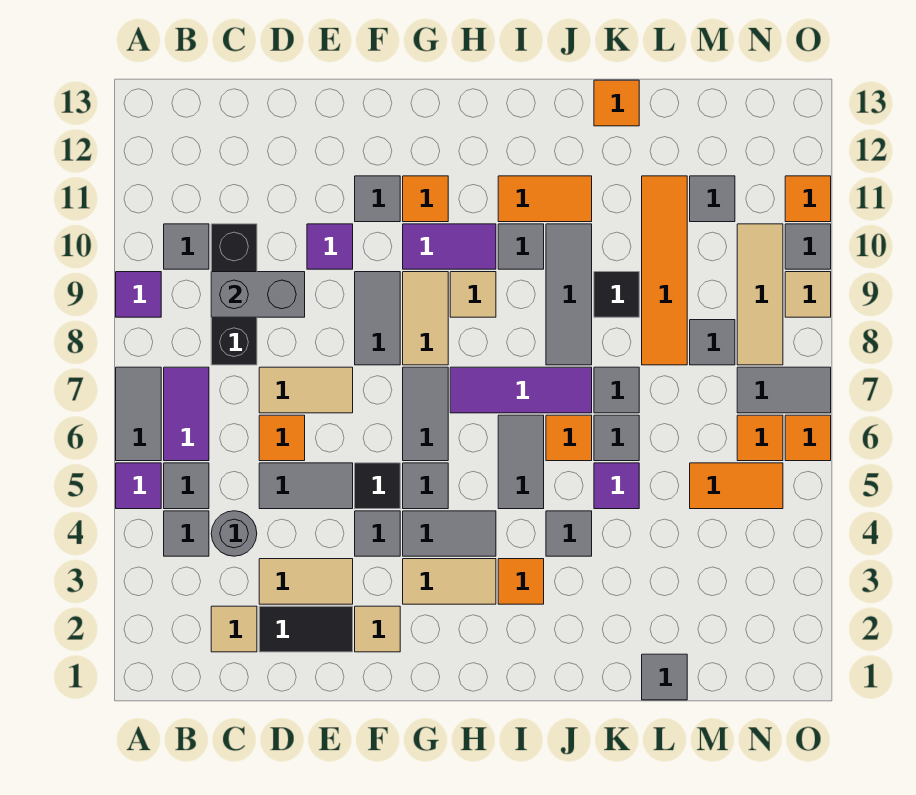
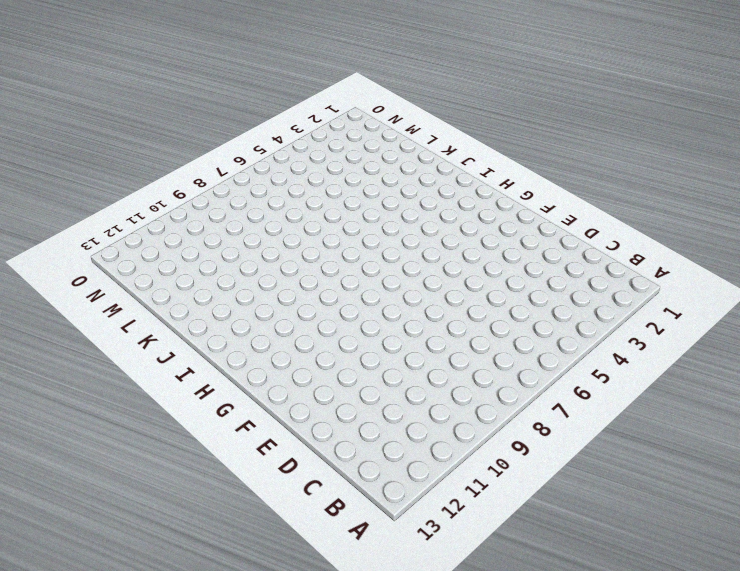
none -> purple tile A5 level 1
none -> grey tile A6:A7 level 1
none -> purple tile A9 level 1
none -> grey tile B4 level 1

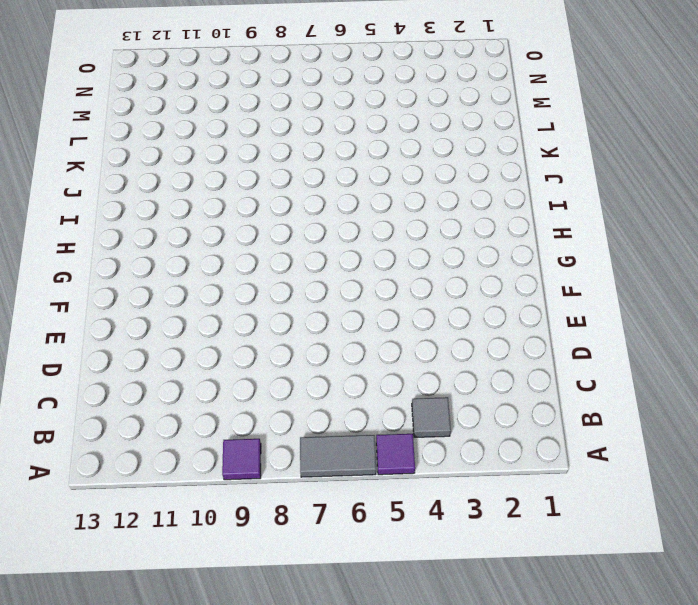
none -> grey tile B5 level 1
none -> purple tile B6:B7 level 1
none -> grey tile B10 level 1
none -> tan tile C2 level 1

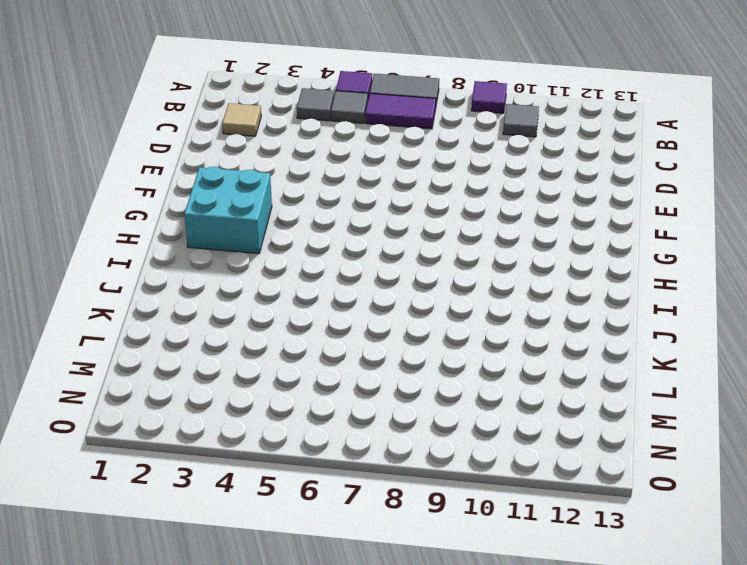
cyan brick G2:H3 level 1 -> tan tile G3:H3 level 1
none -> grey round brick C4 level 1
none -> black brick C8:C10 level 1
none -> black tile D2:E2 level 1
none -> tan tile D3:E3 level 1

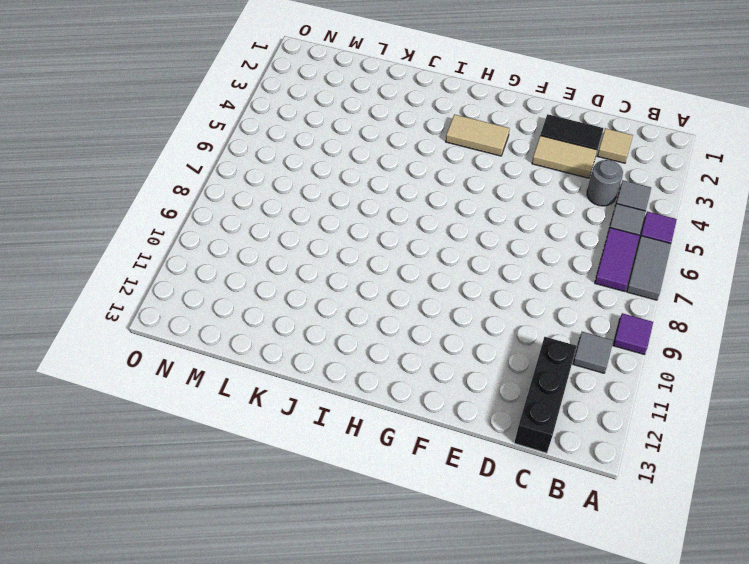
black brick C11:C13 level 1 -> black brick C8:C10 level 1
none -> grey tile D5:E5 level 1
none -> orange tile D6 level 1
none -> tan tile D7:E7 level 1
none -> purple tile E10 level 1

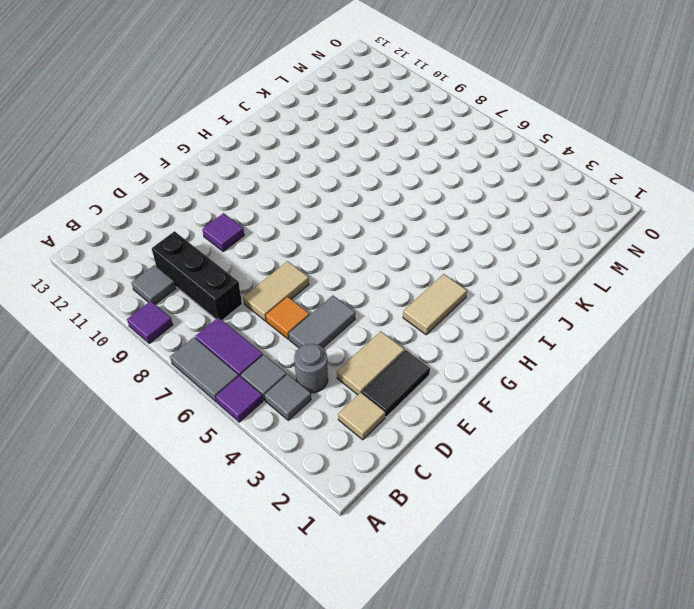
none -> tan tile F2 level 1
none -> grey tile F4 level 1
none -> black tile F5 level 1
none -> grey tile F8:F9 level 1

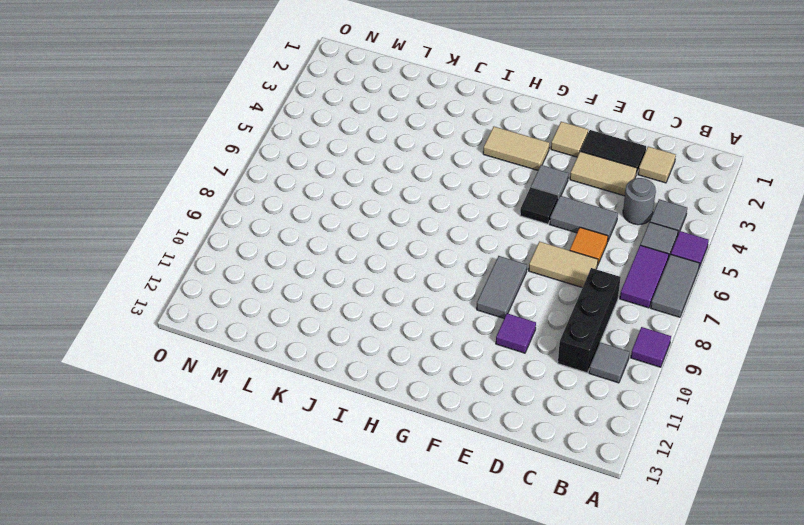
none -> grey tile F11 level 1
none -> grey tile G4:H4 level 1
none -> grey tile G5 level 1
none -> grey tile G6:G7 level 1

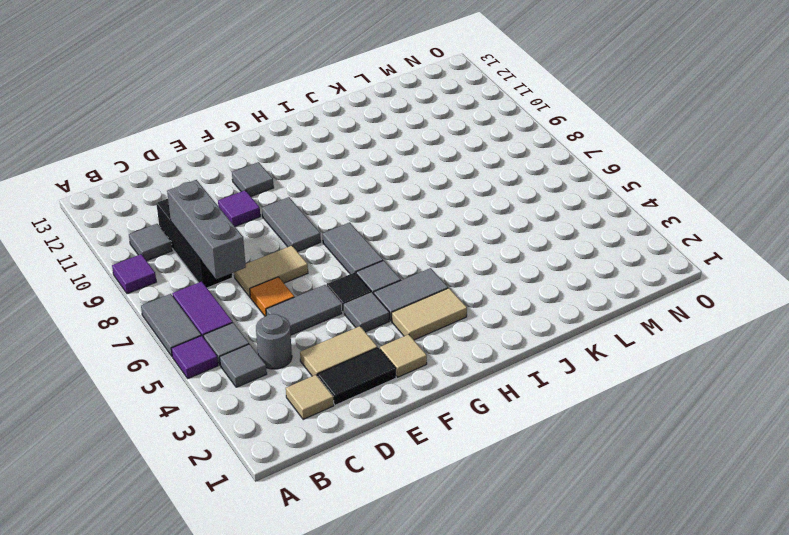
grey brick C7:C9 level 2 -> grey brick C9:D9 level 2
none -> tan tile G8:G9 level 1
none -> purple tile G10:H10 level 1
none -> orange tile G11 level 1
none -> purple tile H7:J7 level 1

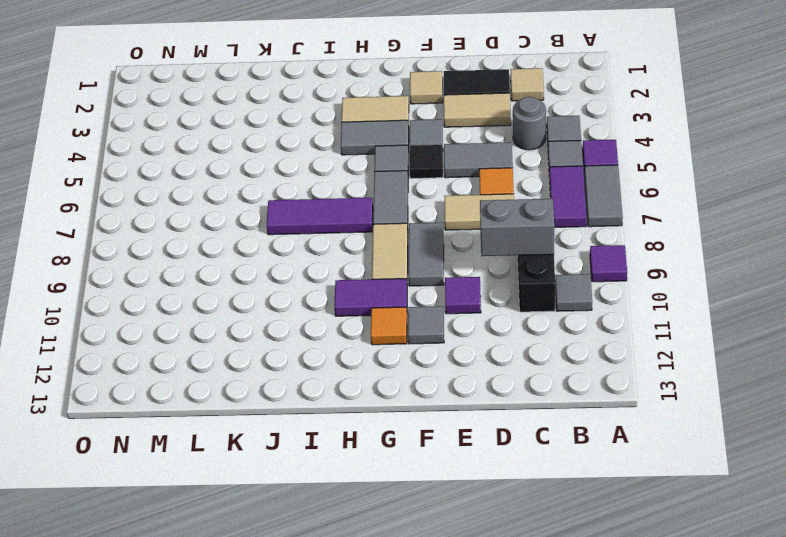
none -> tan tile H9 level 1
none -> orange tile I3 level 1
none -> grey tile I5:I6 level 1
none -> grey tile I10 level 1

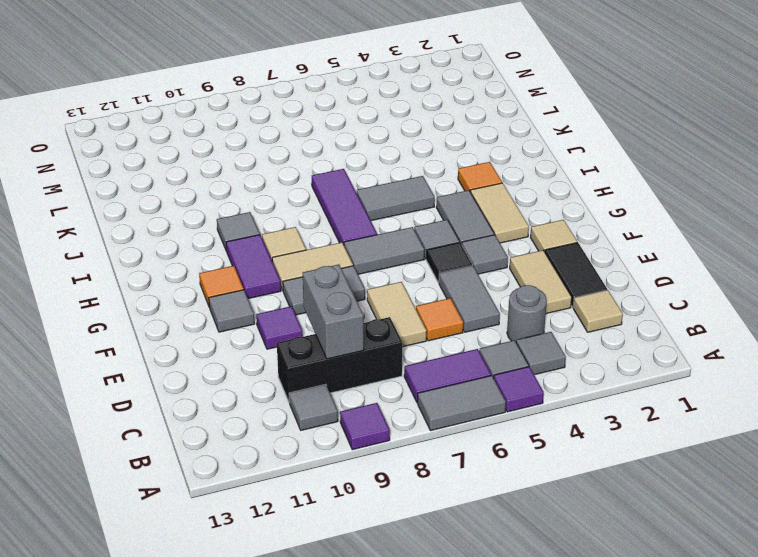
none -> orange tile I11:J11 level 1
none -> grey tile J4 level 1
none -> orange tile J6 level 1
none -> grey tile J8:J10 level 1

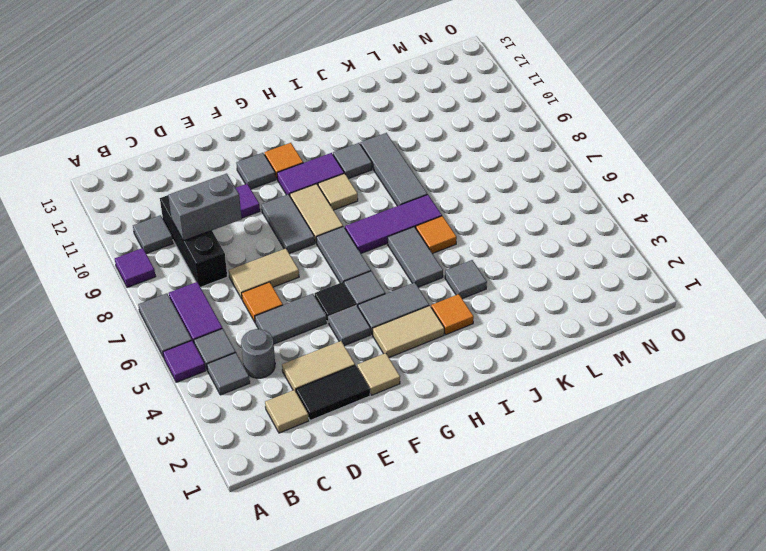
none -> orange tile I11:J11 level 1
none -> purple tile K5 level 1
none -> grey tile K6 level 1
none -> grey tile K7 level 1

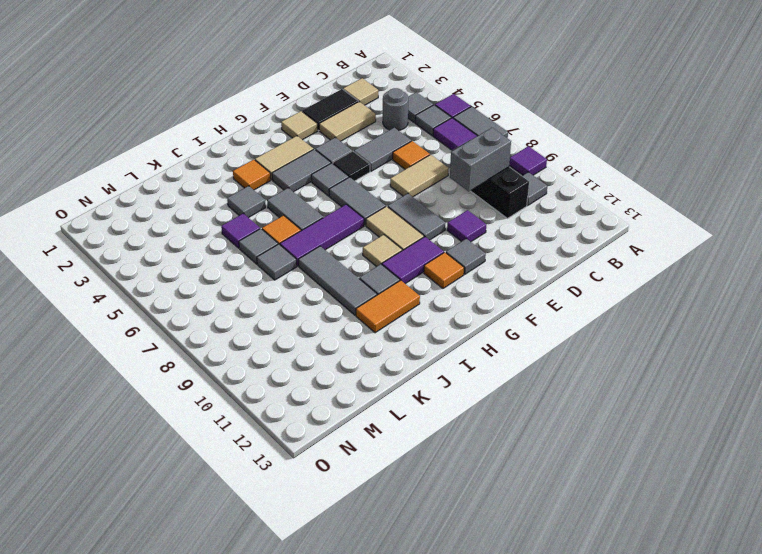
none -> black tile K9 level 1
none -> orange tile K13 level 1
none -> grey tile L1 level 1
none -> orange tile L8:L11 level 1

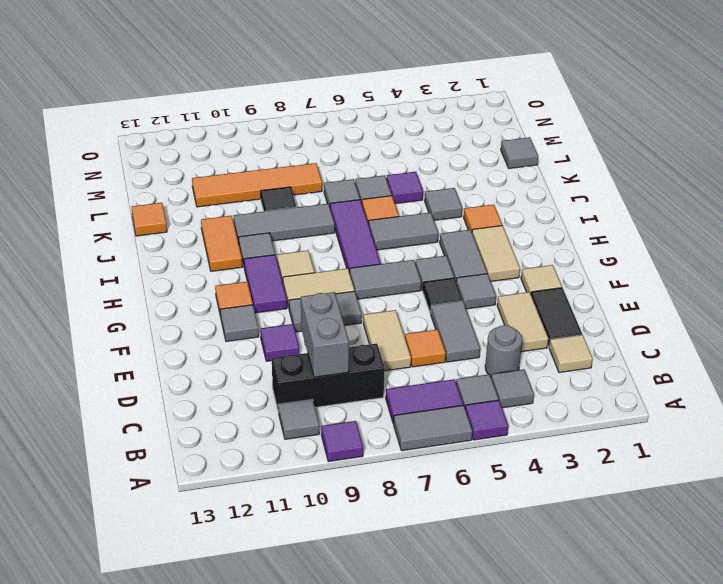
none -> orange tile M5:N5 level 1
none -> grey tile M8 level 1
none -> grey tile M11 level 1
none -> orange tile N6 level 1

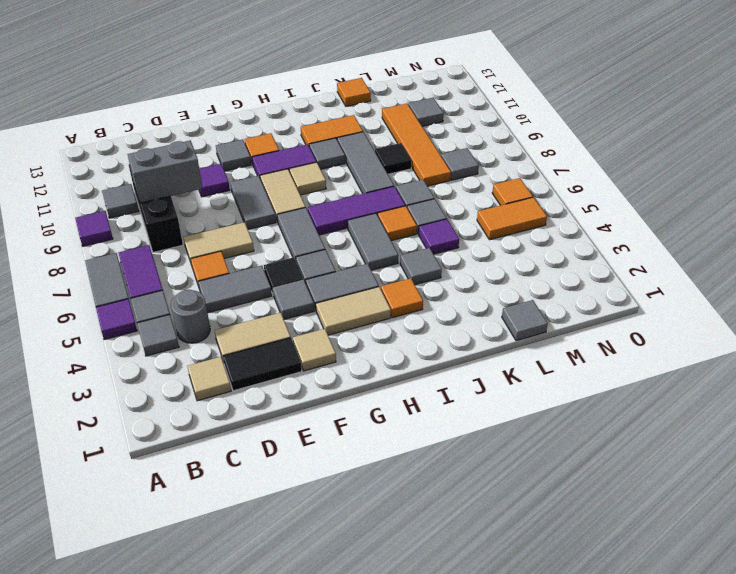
none -> grey tile N7:O7 level 1
none -> tan tile N8:N10 level 1
none -> orange tile O6 level 1
none -> tan tile O9 level 1

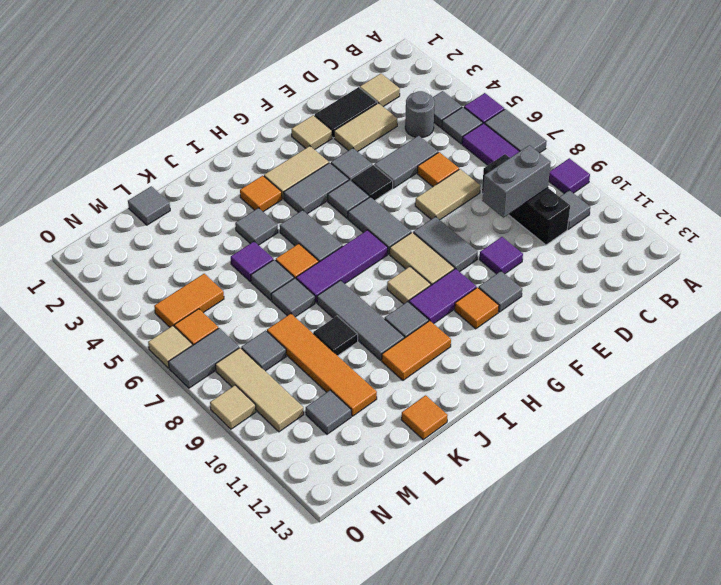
tan tile O6 level 1 -> orange tile O6 level 1
none -> grey tile O10 level 1
none -> orange tile O11 level 1

